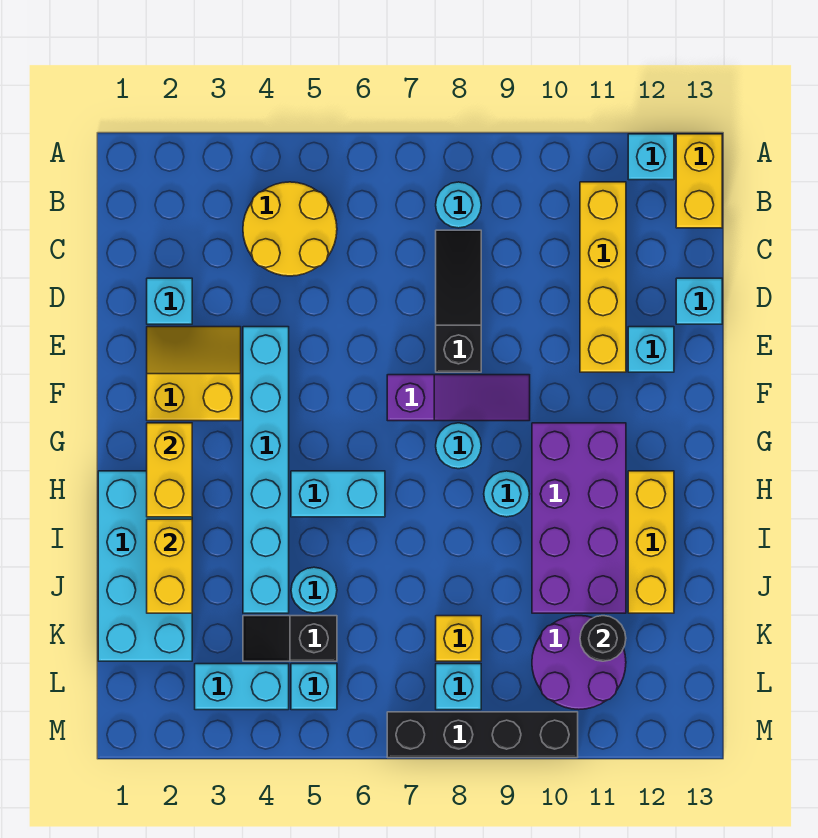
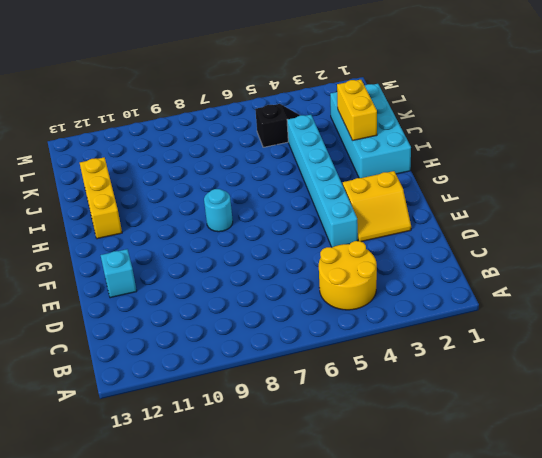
none -> cyan brick A12 level 1
none -> yellow brick A13:B13 level 1
none -> cyan round brick B8 level 1

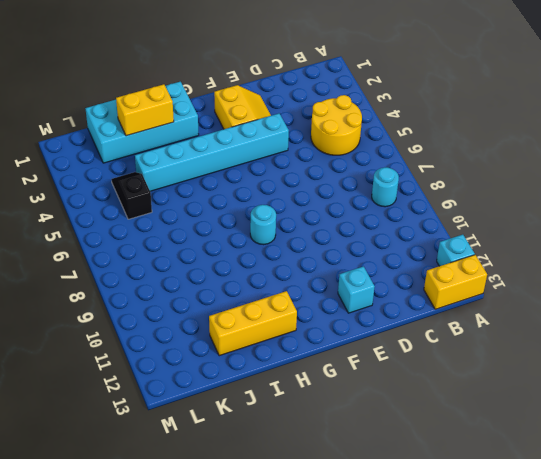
none -> yellow brick B11:E11 level 1
none -> black slope C8:E8 level 1 top E
none -> cyan brick D2 level 1

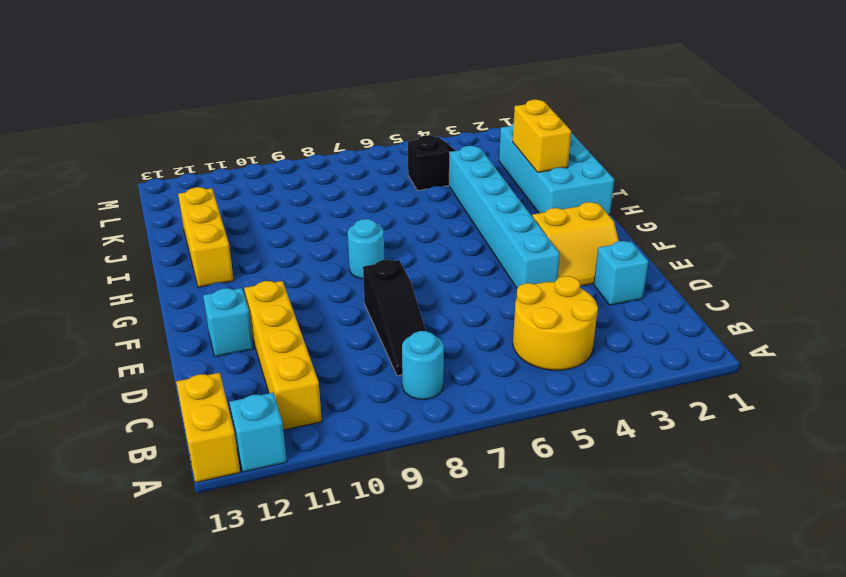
none -> cyan brick D13 level 1
none -> purple slope F7:F9 level 1 top 7
none -> purple brick G10:J11 level 1

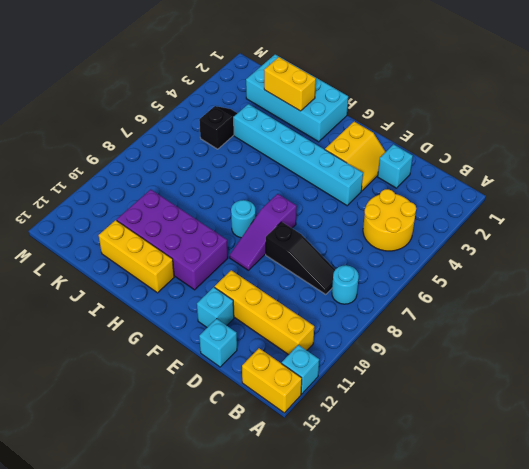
none -> cyan brick H5:H6 level 1
none -> cyan round brick H9 level 1
none -> cyan round brick J5 level 1

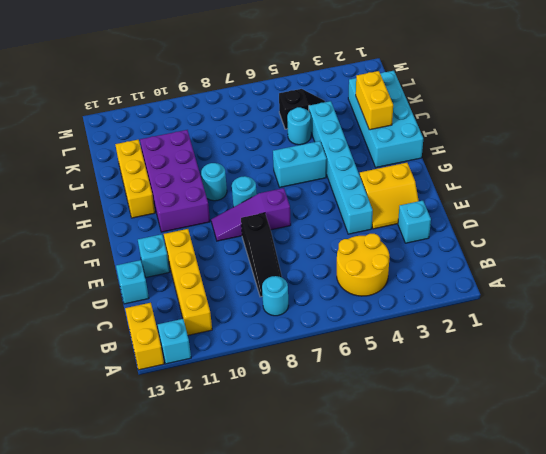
none -> yellow brick K8 level 1
none -> purple round brick K10:L11 level 1
none -> cyan brick L3:L4 level 1

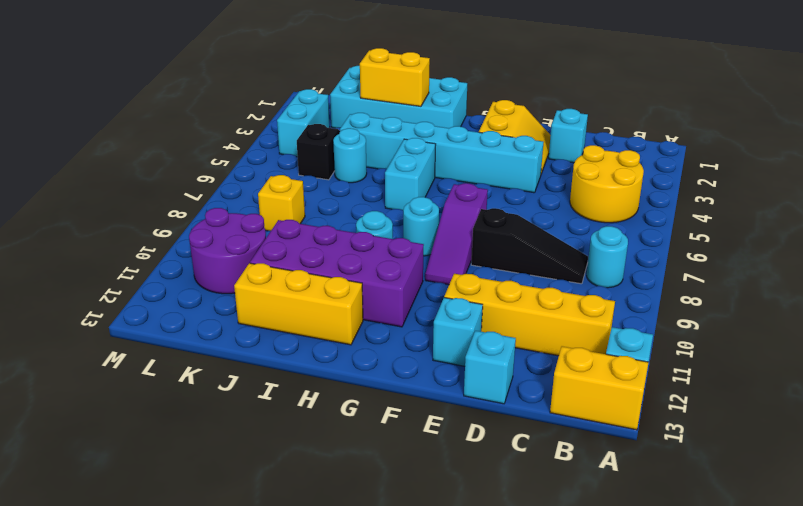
none -> cyan brick L5 level 1
none -> cyan brick L8 level 1
none -> black brick M7:M10 level 1

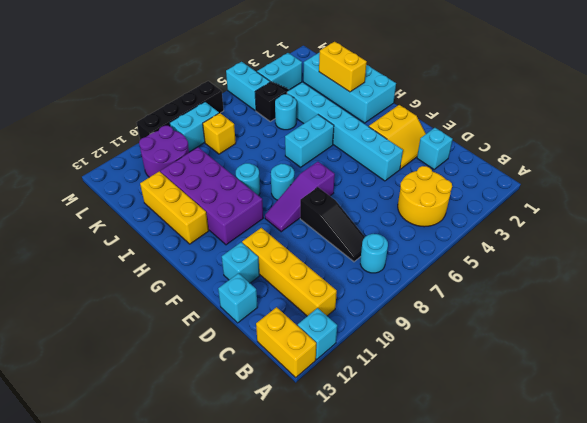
cyan brick L5:M5 level 1 -> cyan brick L5 level 1
cyan brick L8:L9 level 1 -> cyan brick L8 level 1
none -> yellow brick G2:H2 level 2
none -> black round brick K11 level 2

